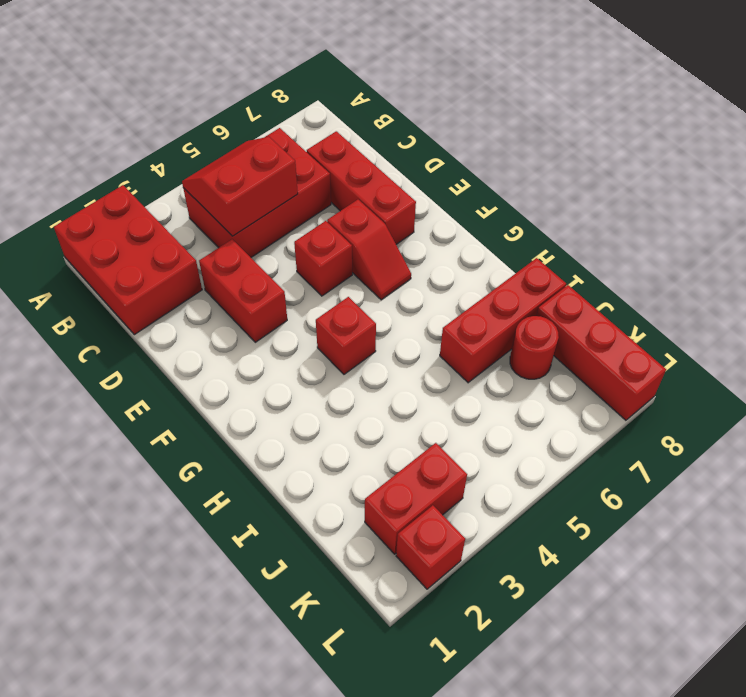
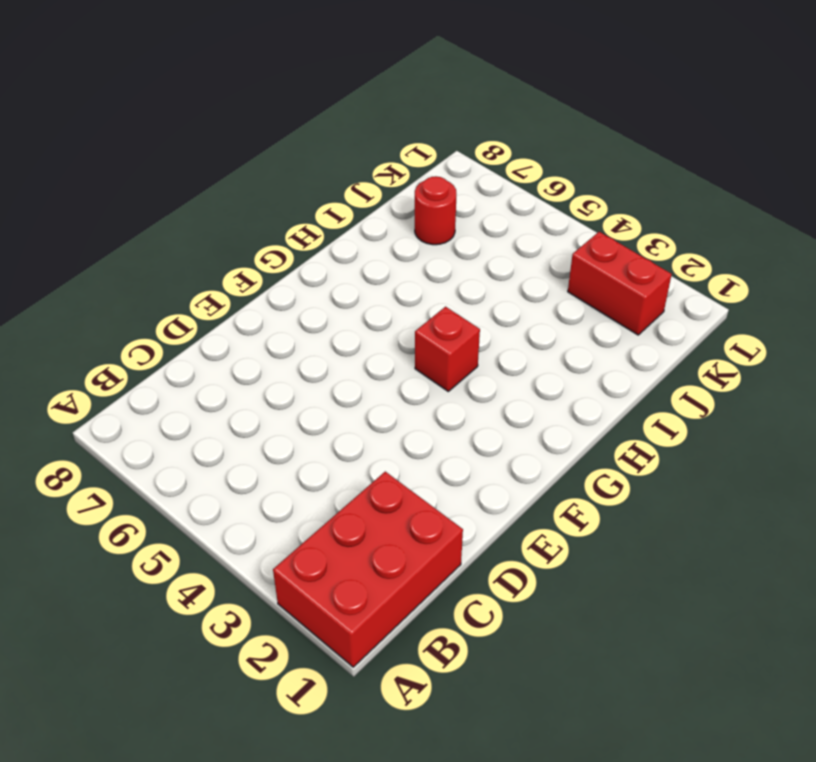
none -> red brick B4:C6 level 1
none -> red brick C7:E7 level 1
none -> red brick D3:E3 level 1

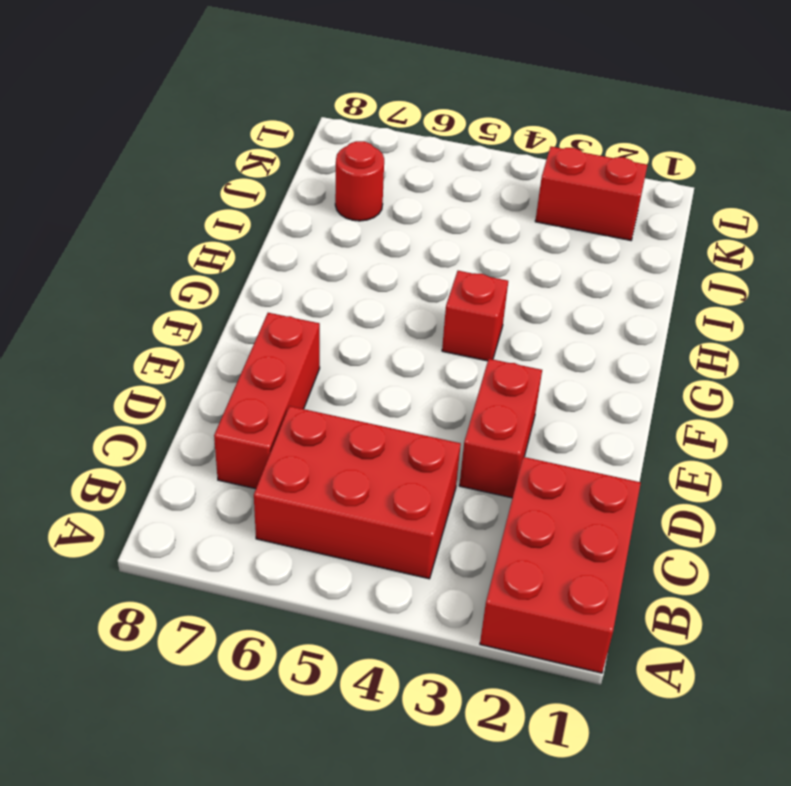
none -> red brick E5 level 1
none -> red slope E6:F6 level 1 top E
none -> red brick I6:I8 level 1

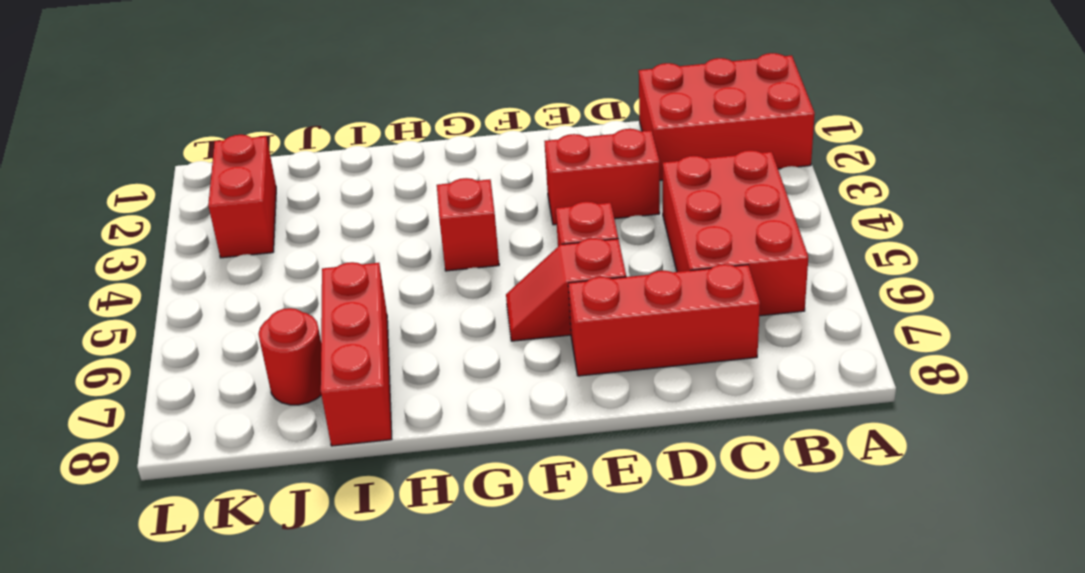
none -> red brick J8:L8 level 1
none -> red brick L2 level 1
none -> red slope B4:C5 level 2 top C

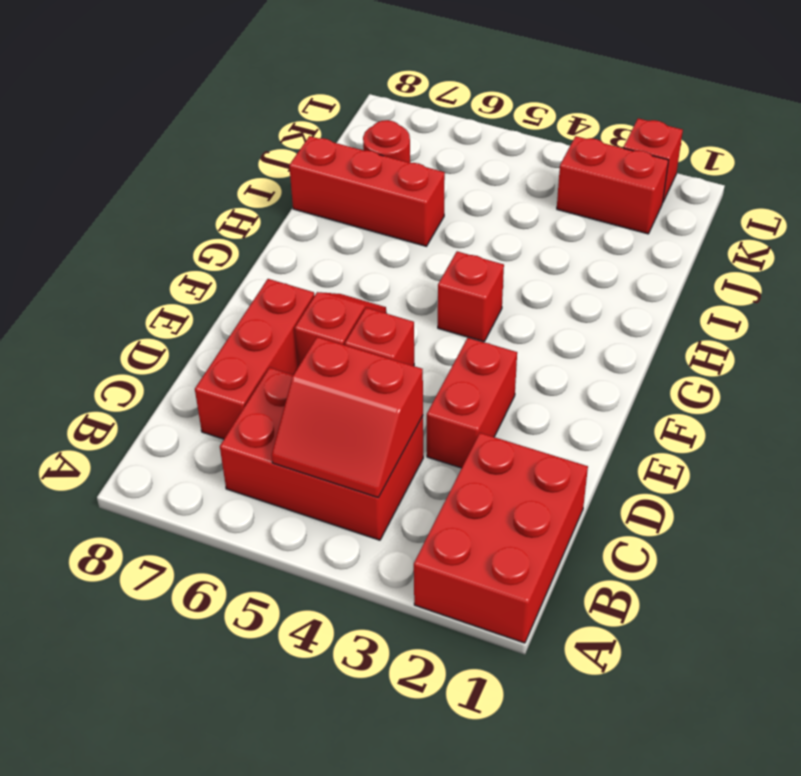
none -> red brick J8:L8 level 1

